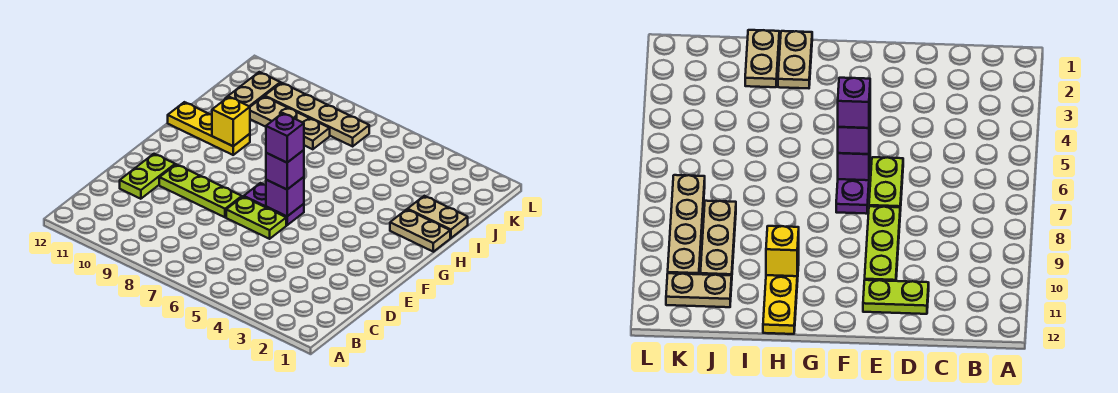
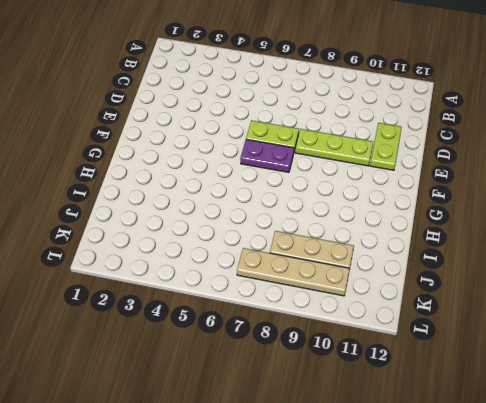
none -> tan plate H1:H2 level 1
none -> yellow plate H10:H12 level 1
none -> tan plate I1:I2 level 1

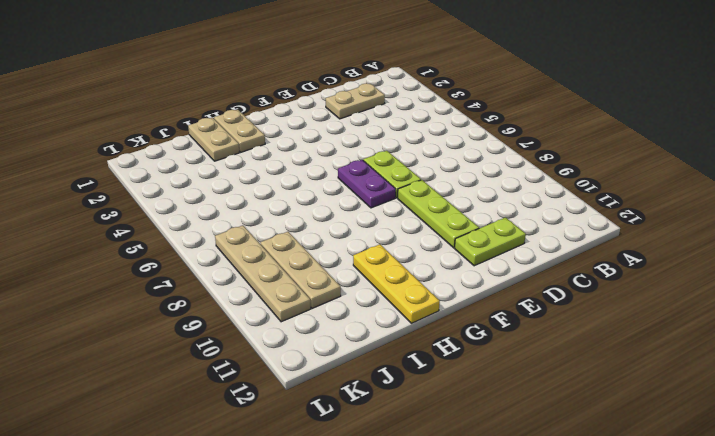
tan plate C2:D2 level 1 -> tan plate J11:K11 level 1
none -> purple brick F6 level 2
none -> yellow brick H10 level 2
none -> purple brick F6 level 3

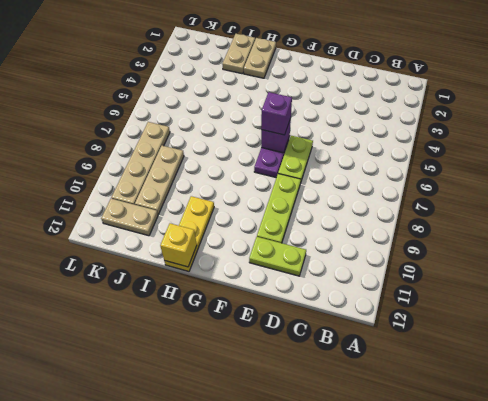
yellow brick H12 level 2 -> yellow brick H10 level 2
none -> purple brick F6 level 4

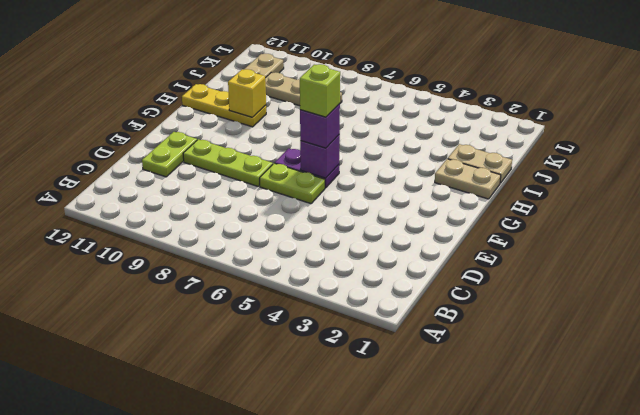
lime brick F6 level 4 -> purple brick F6 level 4
none -> tan plate K7:K10 level 1

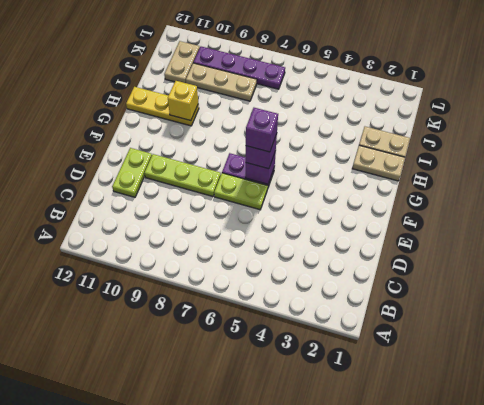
purple plate K7:K10 level 1 -> tan plate K7:K10 level 1

